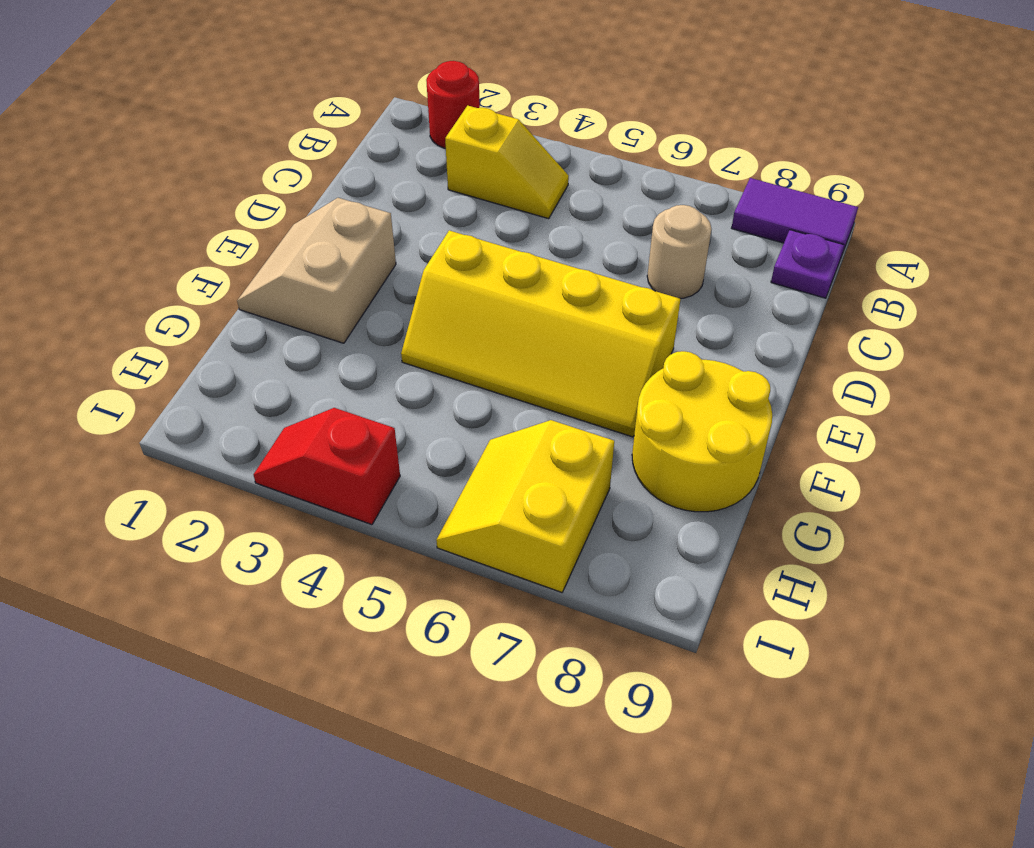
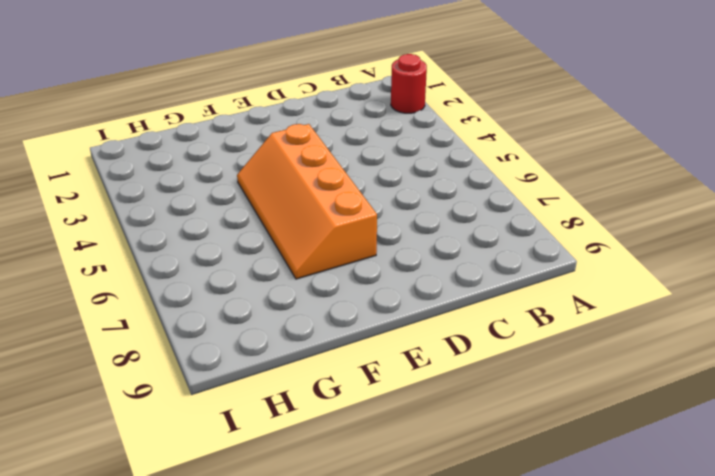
orange slope E4:F7 level 1 top E -> yellow slope E4:F7 level 1 top E
none -> purple tile A8:A9 level 1
none -> yellow slope B3:B4 level 1 top 3

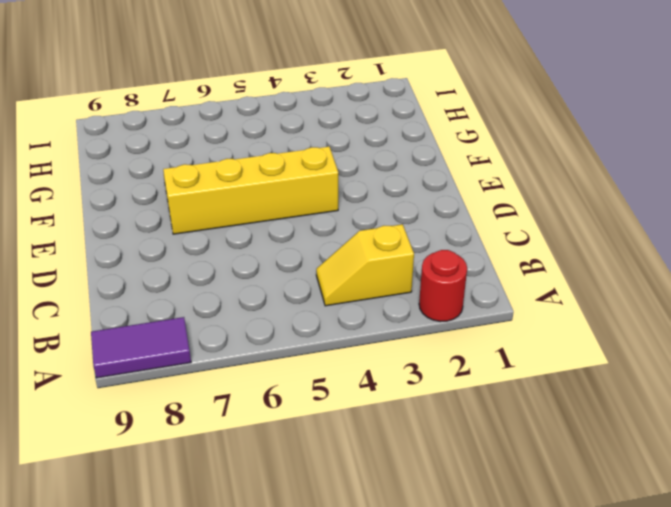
none -> purple plate B9 level 1
none -> tan round brick C7 level 1

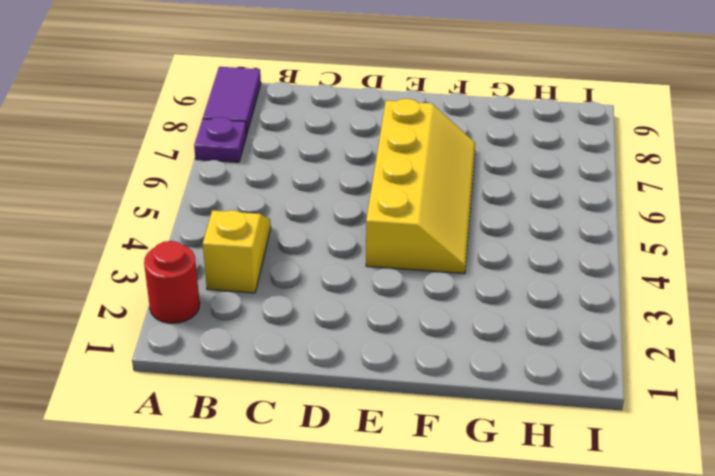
purple plate A7 level 1 -> purple plate B9 level 1
none -> tan round brick C7 level 1
none -> tan slope E1:F2 level 1 top 2

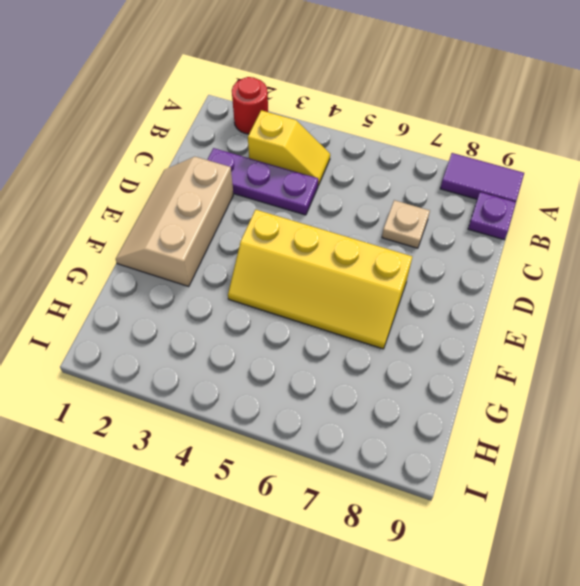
purple plate C2:C4 level 1 -> none
tan plate C7 level 1 -> tan round brick C7 level 1
tan slope D1:F2 level 1 top 2 -> tan slope E1:F2 level 1 top 2
none -> yellow round brick F8:G9 level 1
none -> yellow slope H6:I7 level 1 top 7

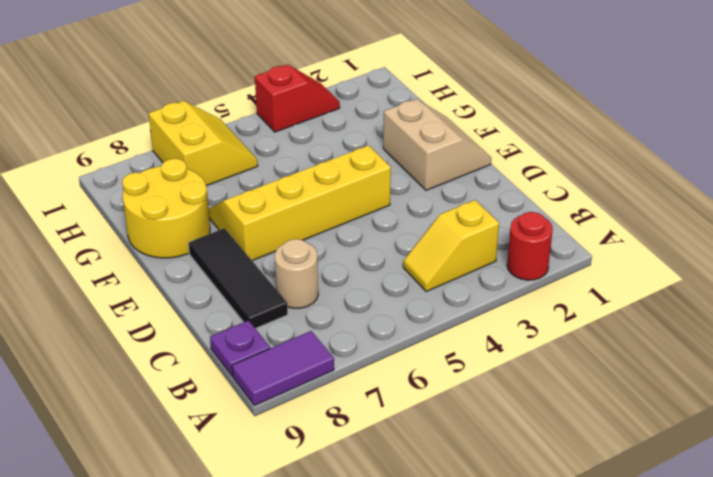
black tile C8:E8 level 1 -> none

